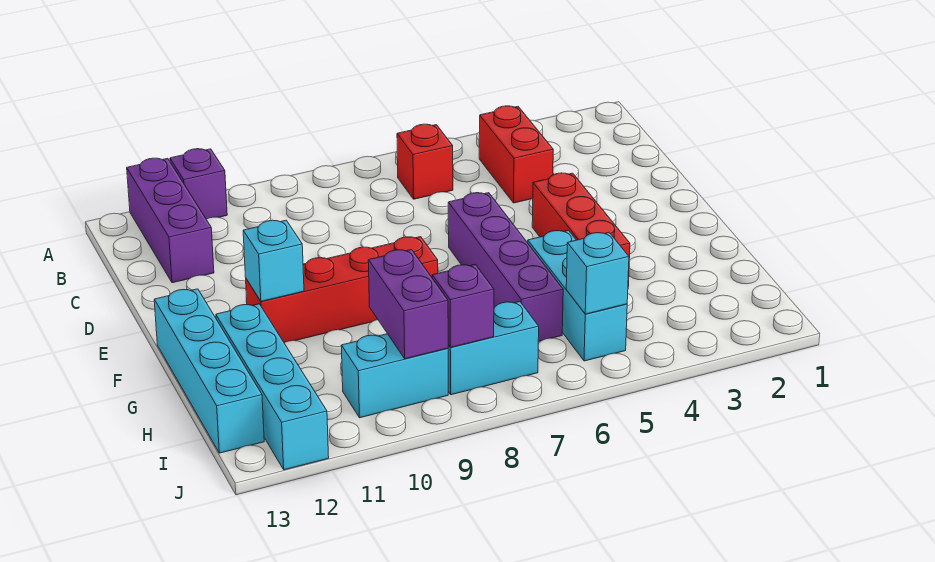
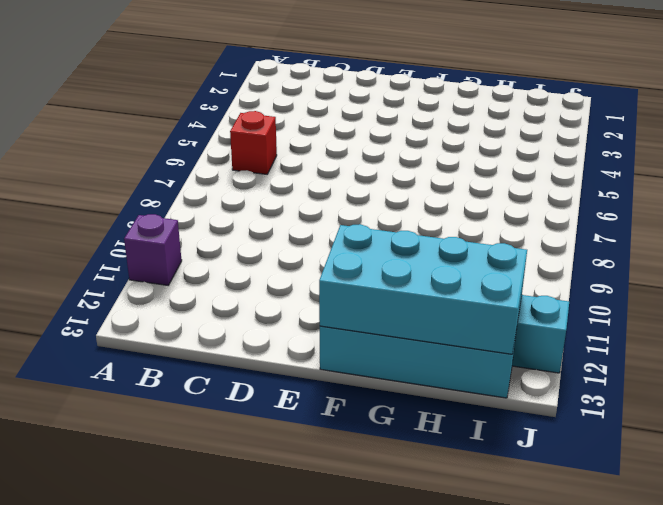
cyan brick F12:I13 level 2 -> none
none -> purple brick A12:C12 level 1
none -> red brick B4:C4 level 1
none -> red brick E4:G4 level 1

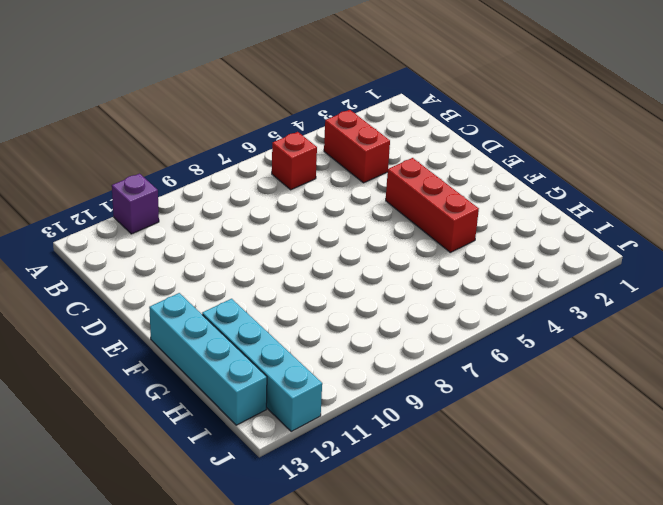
none -> purple brick A12:C12 level 1
none -> purple brick E6:H6 level 1
none -> red brick F8:F11 level 1

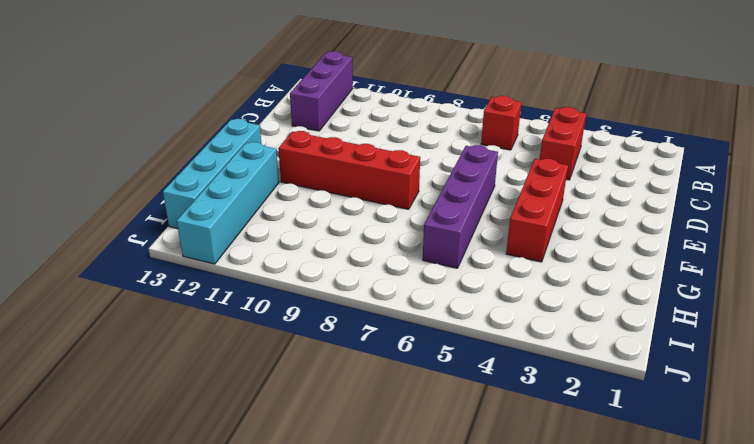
none -> purple brick A11 level 1
none -> cyan brick G5:I5 level 1
none -> cyan brick I7:I8 level 1

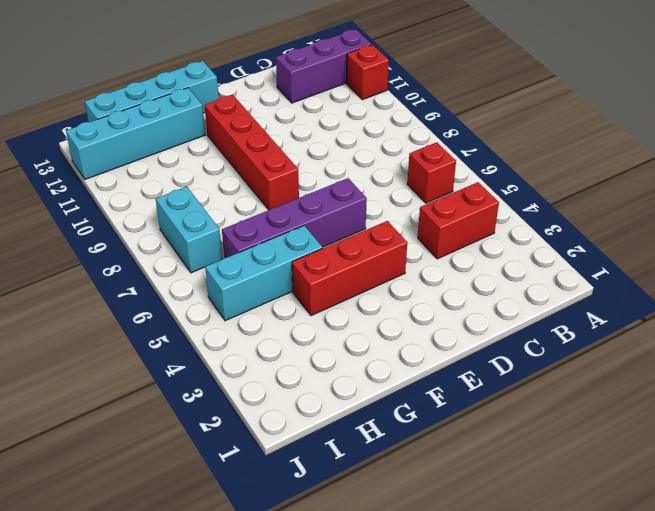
red brick A11 level 1 -> purple brick A11 level 1
none -> cyan brick I9:I10 level 1
none -> cyan brick F11 level 2
none -> purple brick H9:I9 level 2

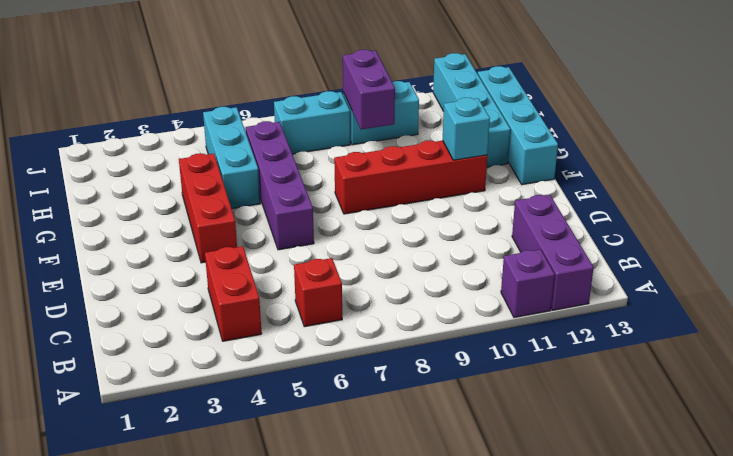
none -> cyan brick I5 level 2
none -> purple brick I8 level 2

